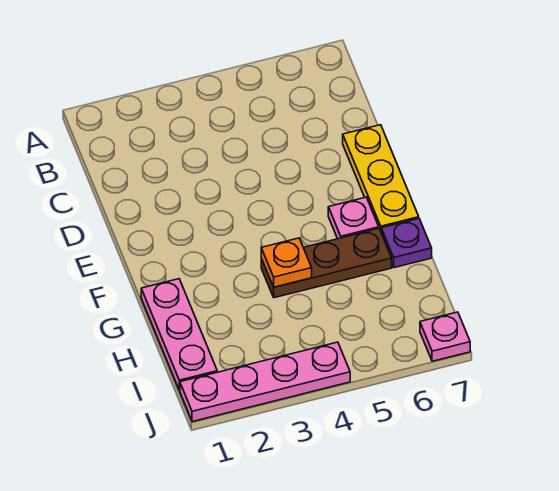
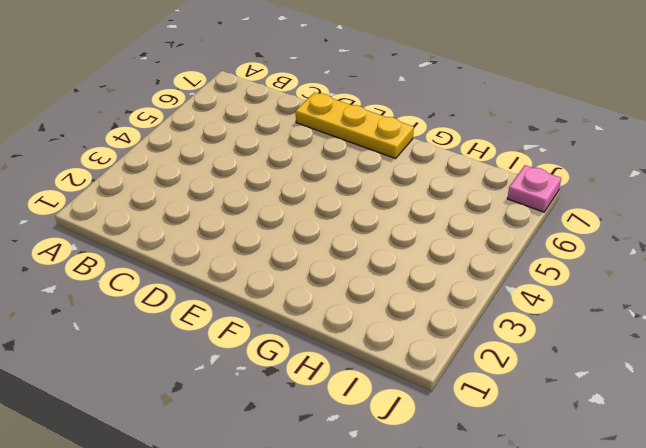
none -> pink plate F6 level 1
none -> pink plate G1:I1 level 1

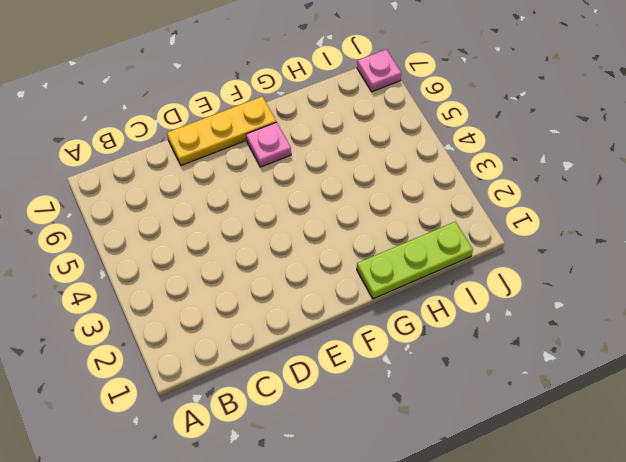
lime plate G1:I1 level 1 -> pink plate G1:I1 level 1
none -> brown plate G4:G6 level 1
none -> purple plate G7 level 1

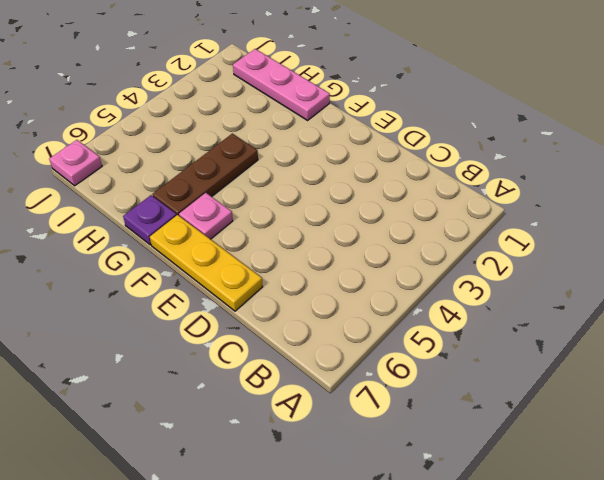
none -> pink plate J1:J4 level 1
none -> orange plate G4 level 2

